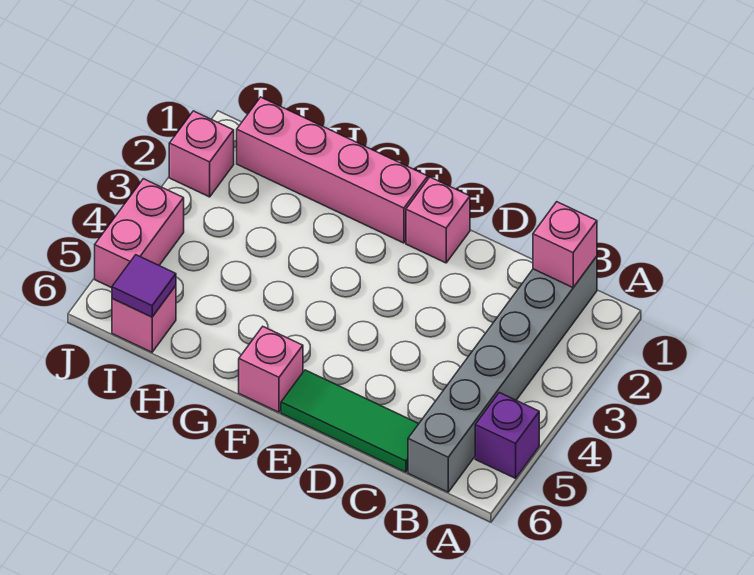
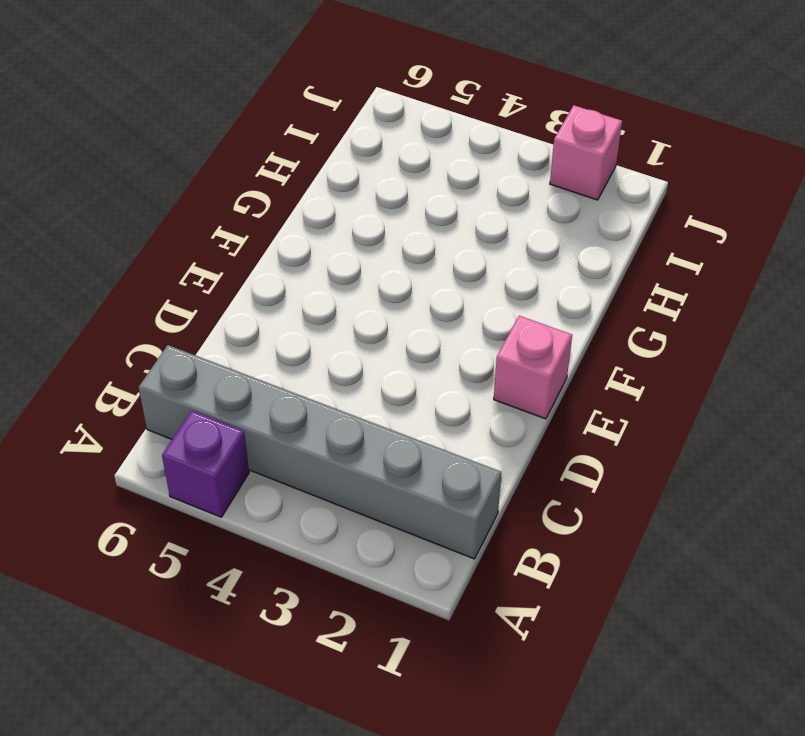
none -> green tile C6:E6 level 1
none -> pink brick F1:I1 level 1

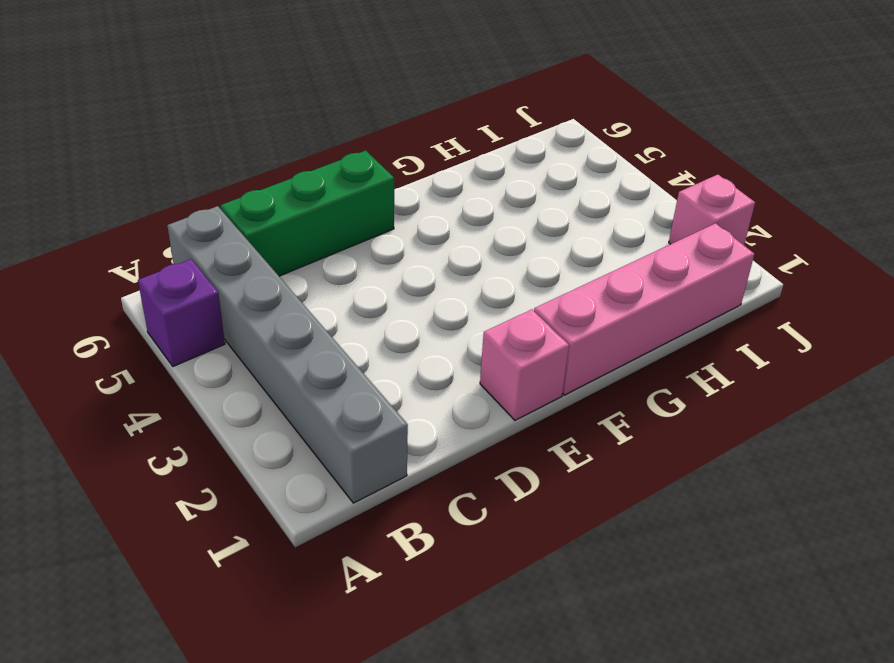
green brick C6:E6 level 1 -> green tile C6:E6 level 1
none -> pink brick F6 level 1
none -> pink brick I6 level 1

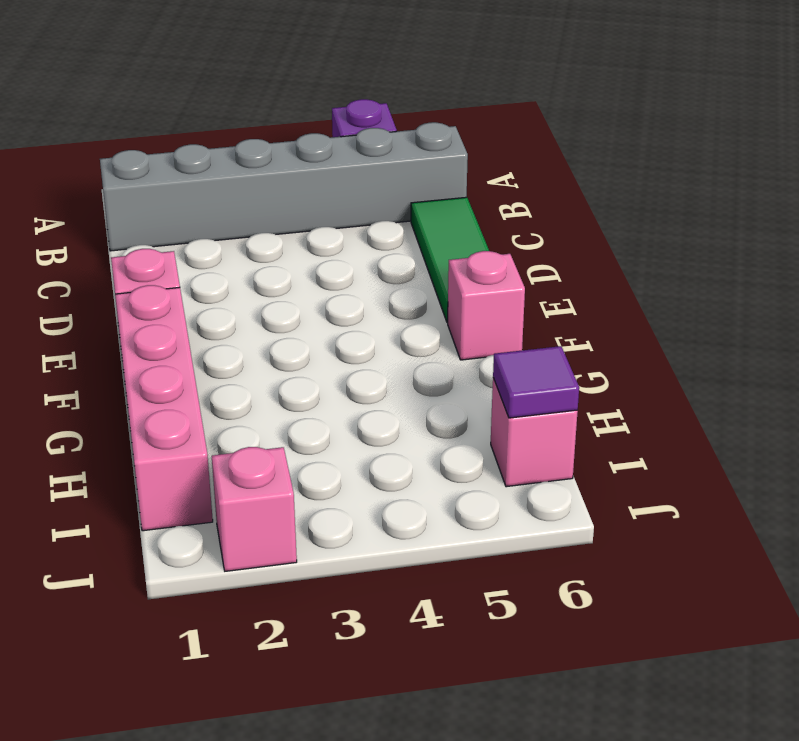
none -> pink brick J4:J5 level 1
none -> pink brick B1 level 2

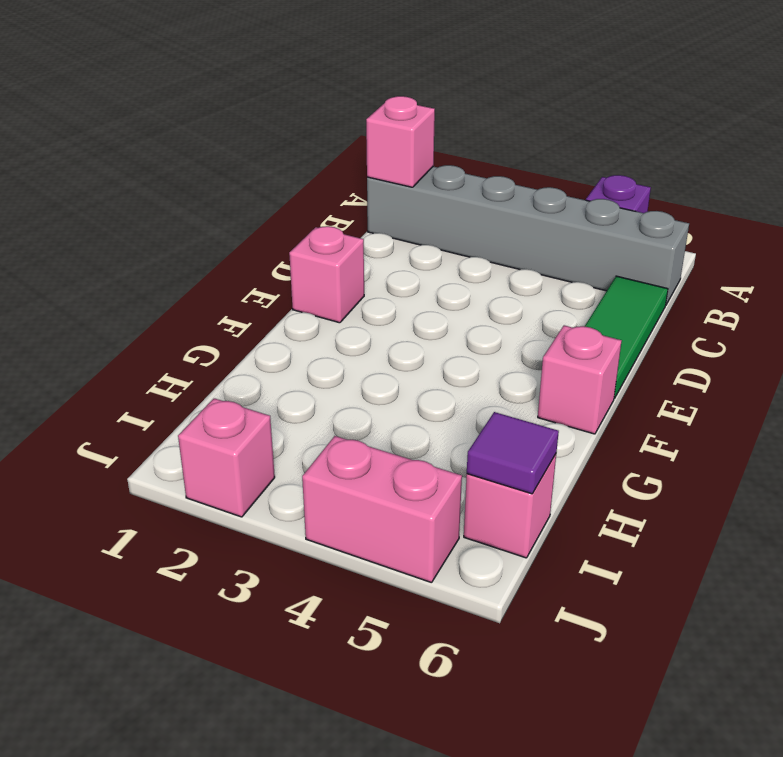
none -> pink brick F1:I1 level 1

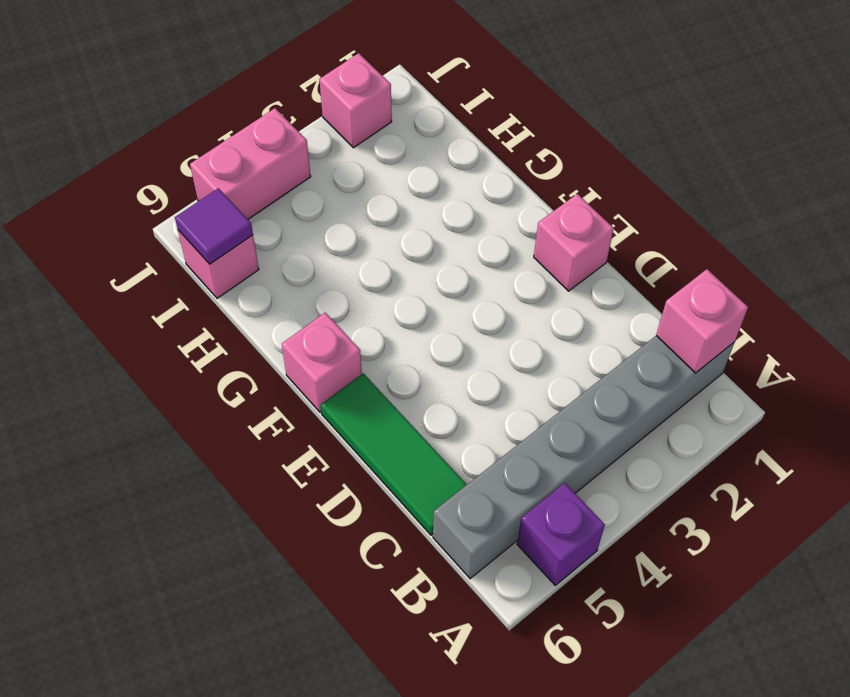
none -> pink brick F1:I1 level 1

